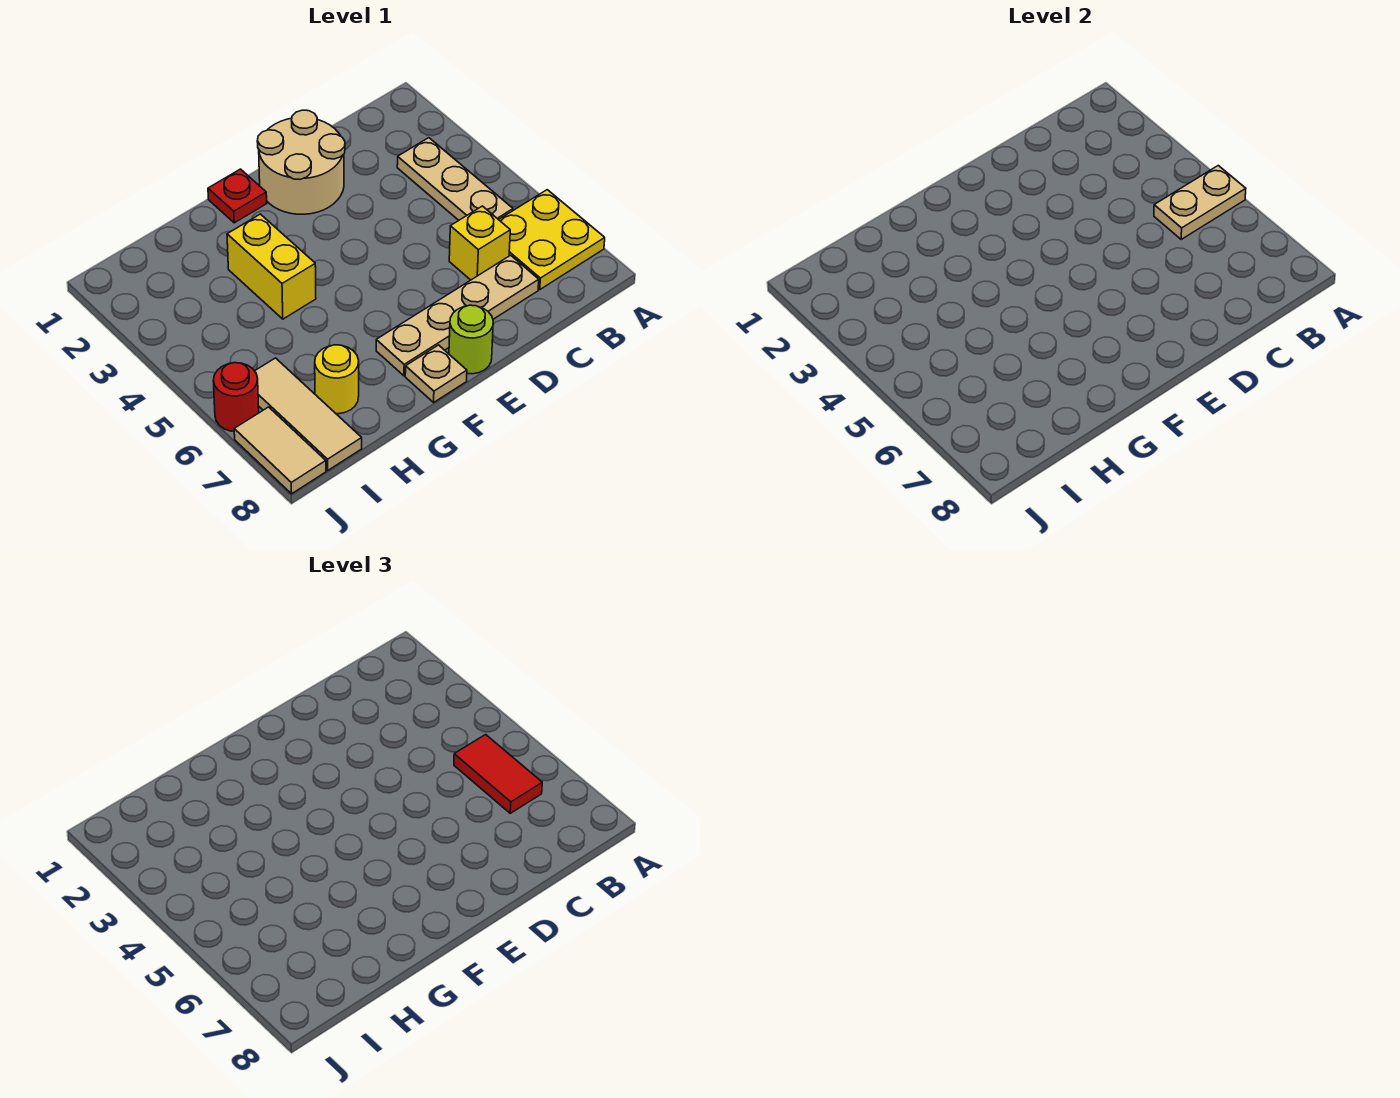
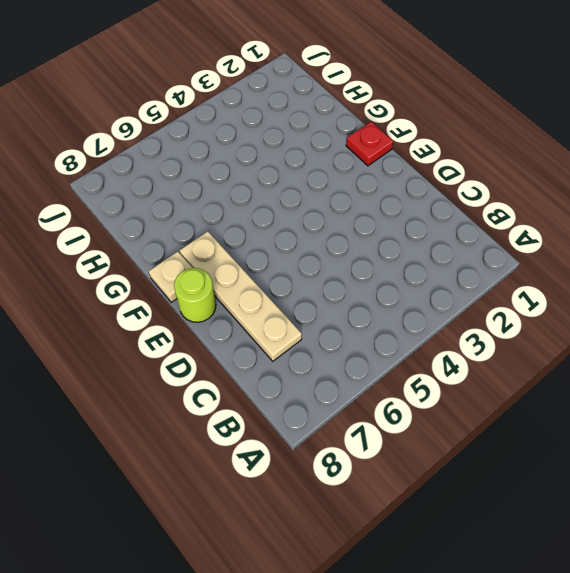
none -> yellow plate A6:B7 level 1
none -> tan plate B3:B5 level 1
none -> yellow brick C6 level 1

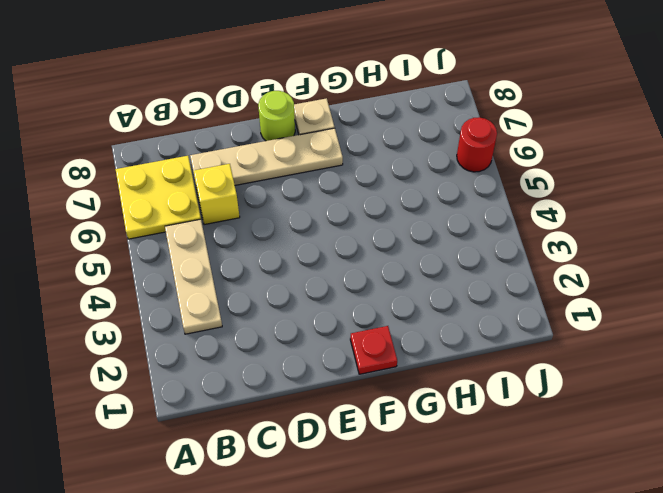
none -> tan round brick D1:E2 level 1
none -> yellow brick G3:G4 level 1
none -> yellow round brick H7 level 1

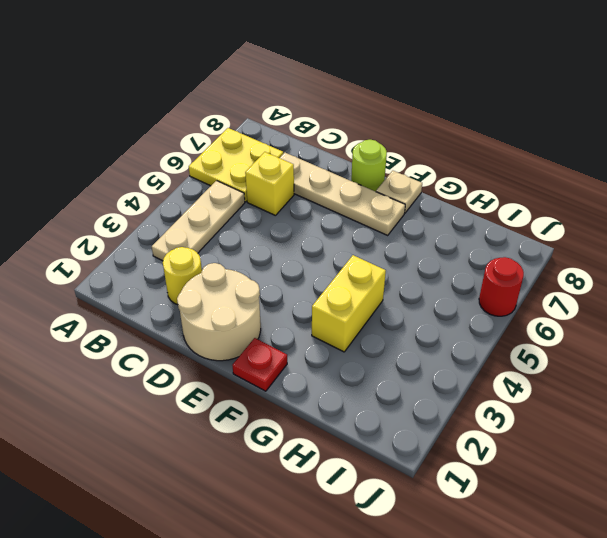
yellow round brick C2 level 1 -> yellow round brick H7 level 1
none -> tan tile I6:I8 level 1
none -> tan tile J7:J8 level 1
none -> tan plate A5:B5 level 2

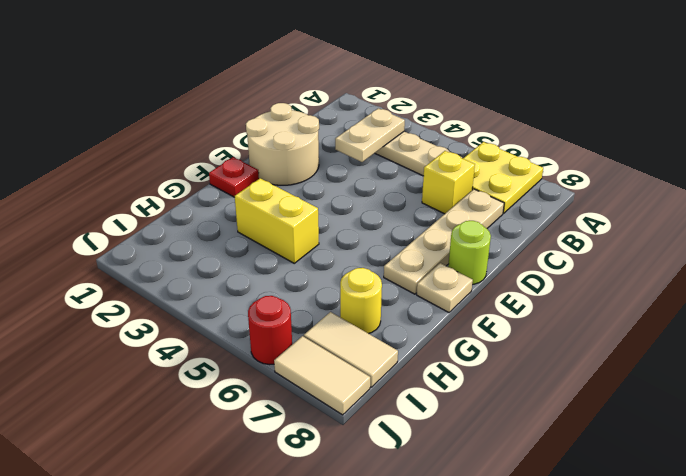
tan plate B3:C3 level 2 -> tan plate A5:B5 level 2
tan tile I7:I8 level 1 -> tan tile I6:I8 level 1
none -> red tile B5:B6 level 3

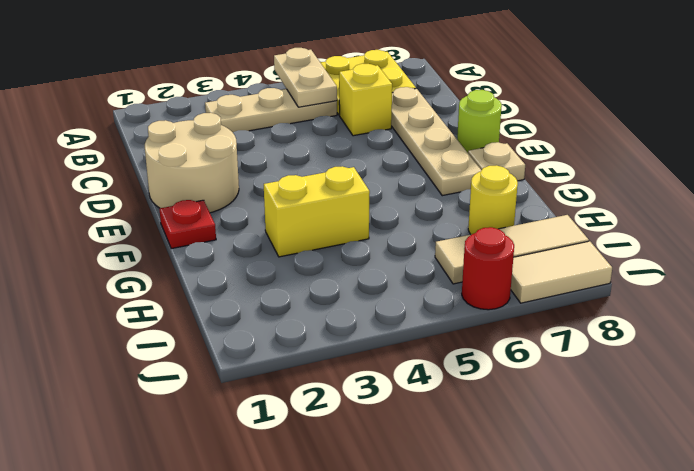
none -> red tile B5:B6 level 3

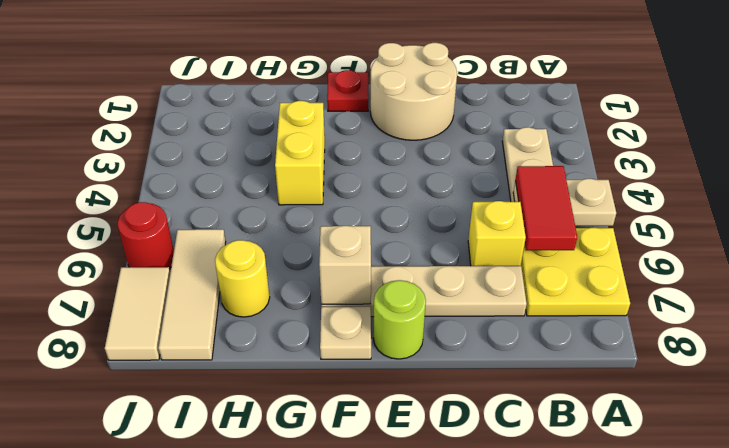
tan brick F7 level 2 -> none

